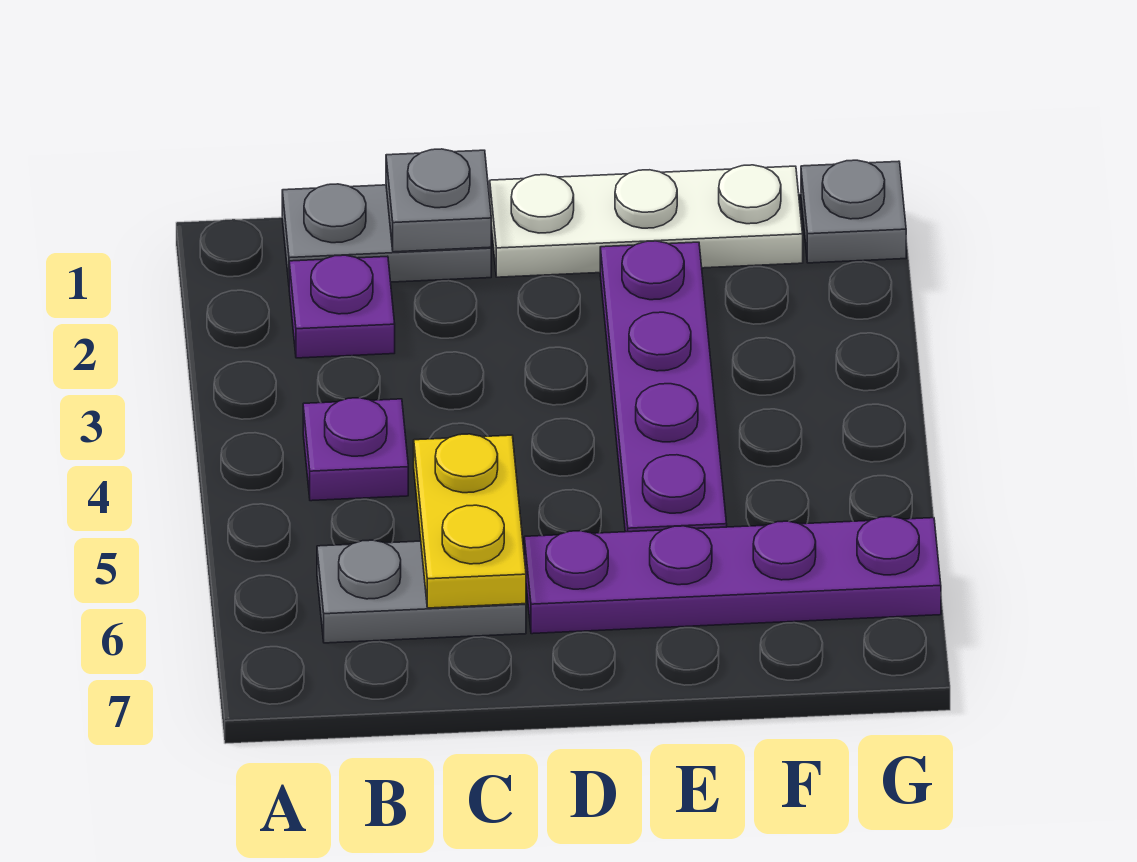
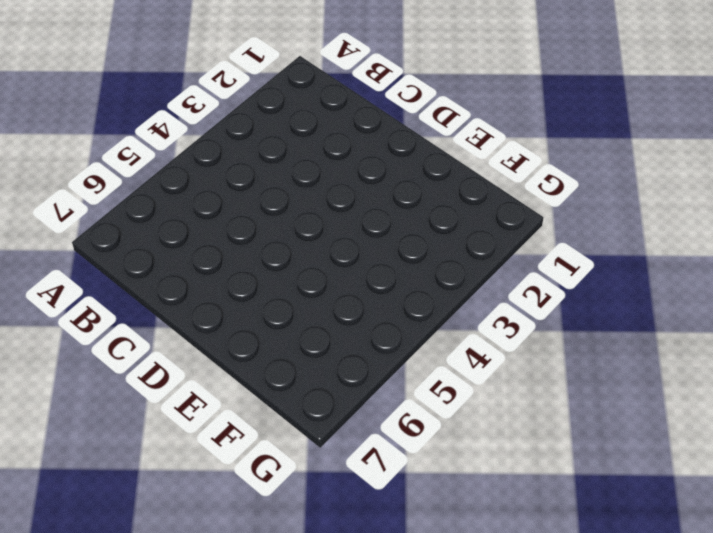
none -> grey plate B1:C1 level 1
none -> purple plate B2 level 1

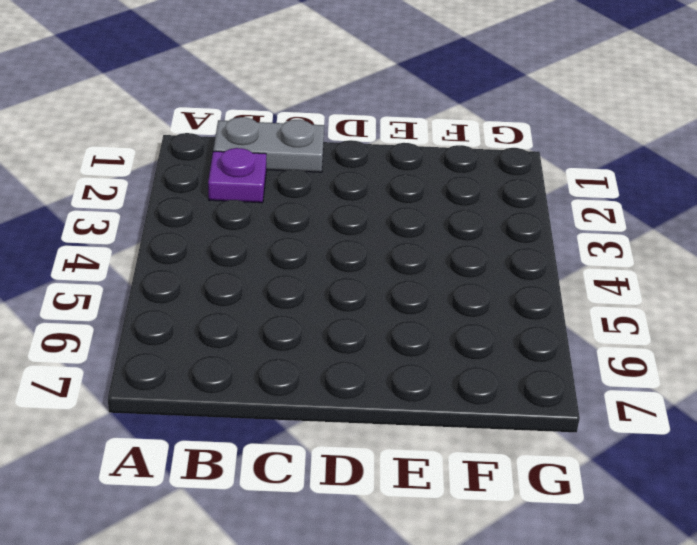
none -> purple plate B4 level 1
none -> grey plate B6:C6 level 1

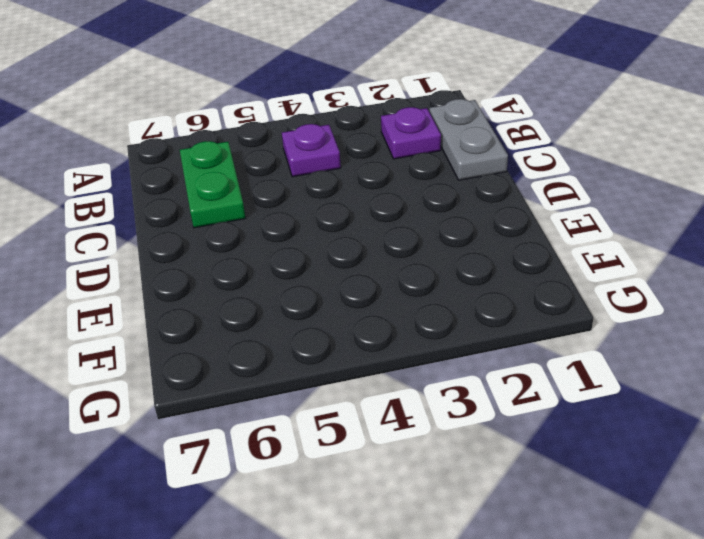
green plate B6:C6 level 1 -> grey plate B6:C6 level 1
none -> white plate D1:F1 level 1
none -> purple plate D6:G6 level 1

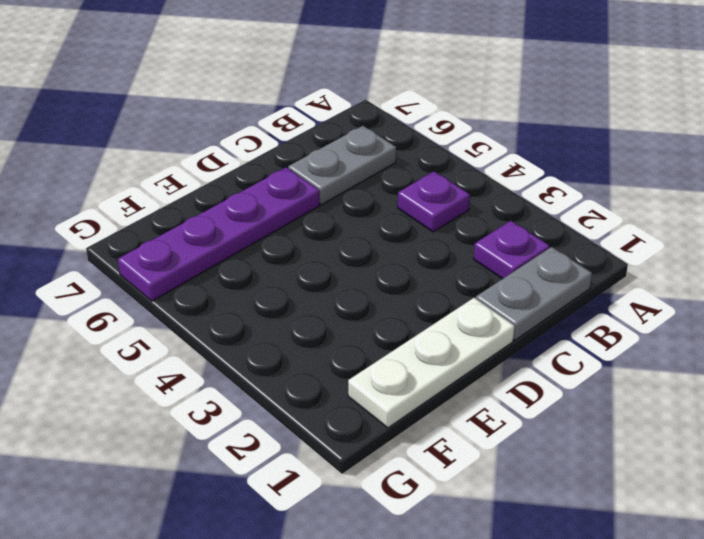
none -> purple plate E2:E5 level 1
none -> grey plate G1 level 1

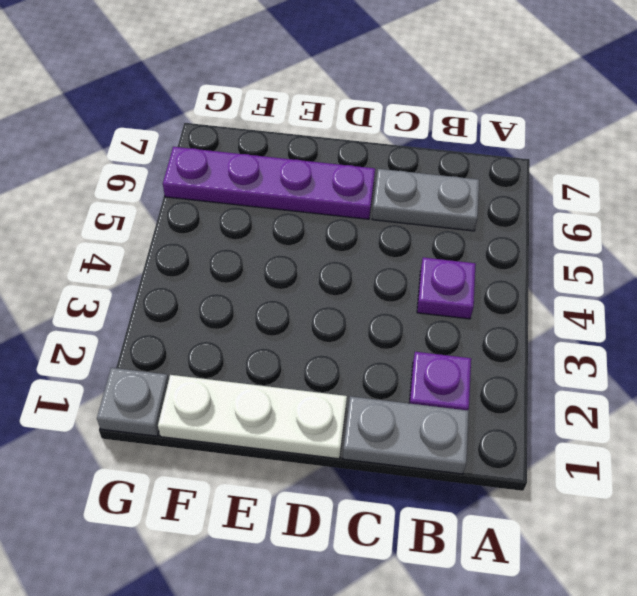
none -> purple plate E2:E5 level 1
none -> grey plate C1 level 2

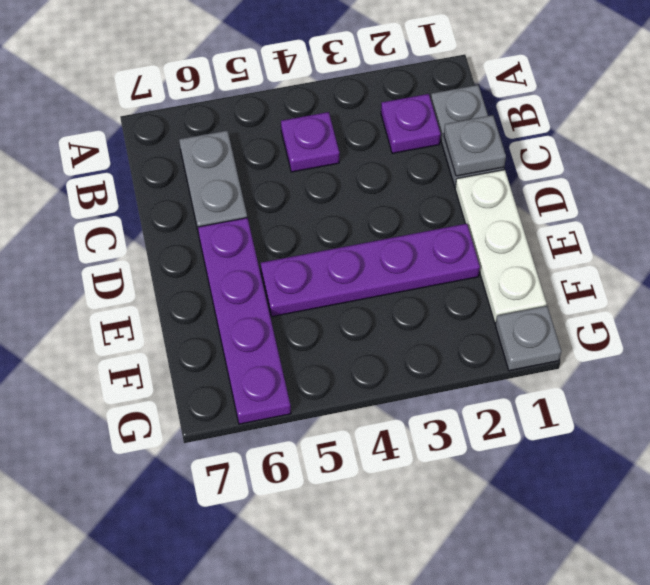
none -> yellow plate C5:C6 level 2

